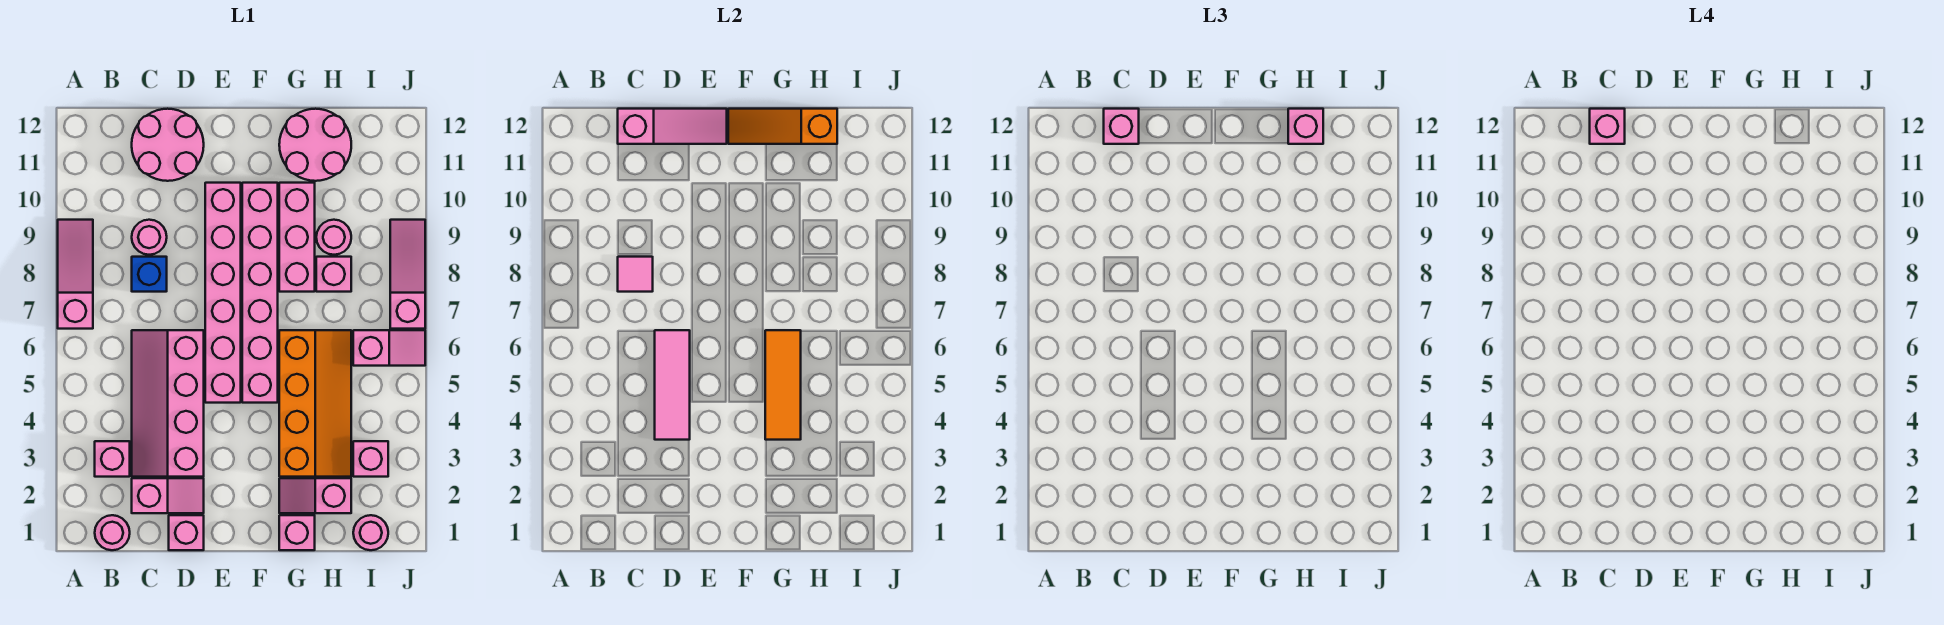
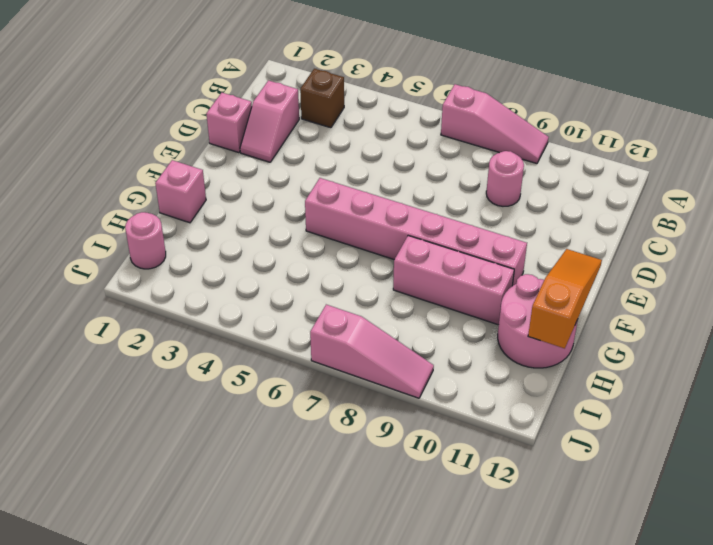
brown brick B3 level 1 -> pink brick B3 level 1
none -> pink round brick B1 level 1
none -> pink slope C3:D6 level 1 top D
none -> blue brick C8 level 1
none -> pink round brick C11:D12 level 1

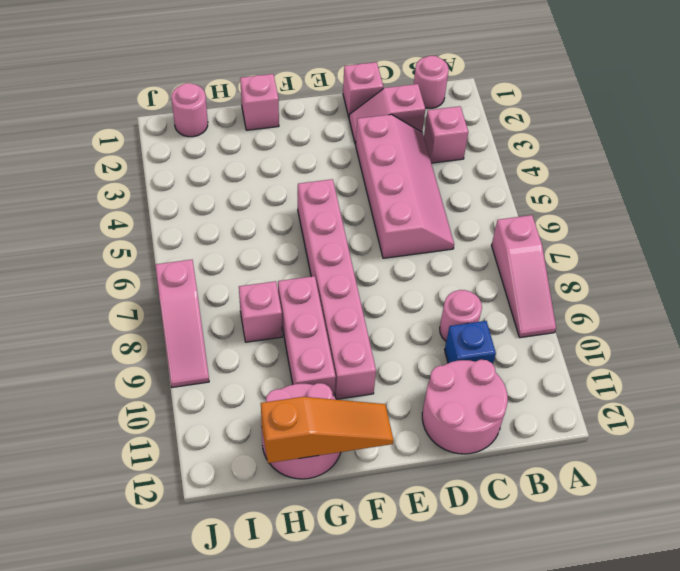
blue brick C10 level 1 -> blue brick C8 level 1
none -> pink brick E5:E10 level 1
none -> pink slope G2:H2 level 1 top H
none -> orange slope G3:H6 level 1 top G
none -> pink round brick H9 level 1

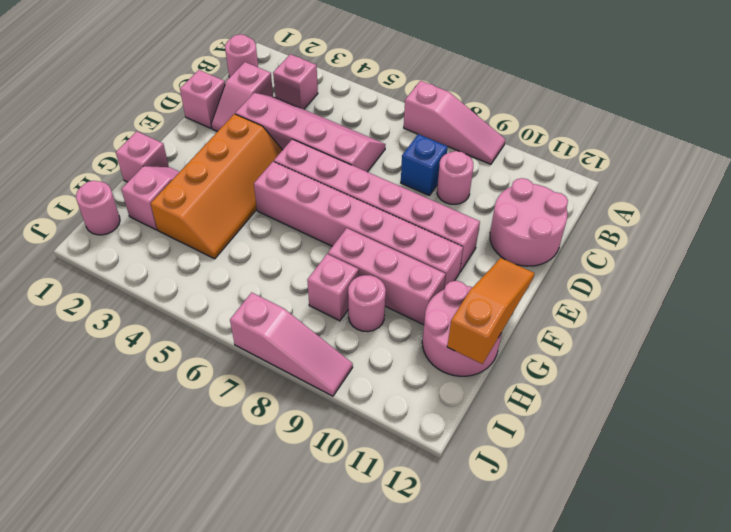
orange slope E3:H4 level 1 top 3 -> orange slope G3:H6 level 1 top G
none -> pink brick I3 level 1
none -> pink slope I6:J6 level 1 top I
none -> pink tile C8 level 2
none -> pink slope C12:E12 level 2 top C

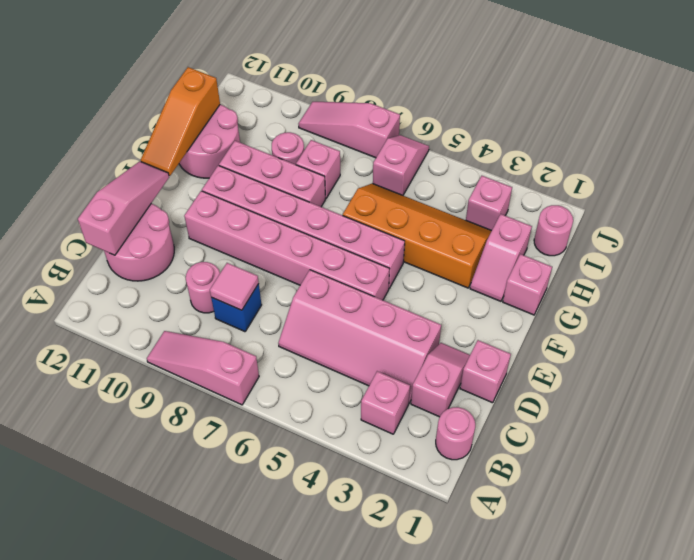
none -> pink tile D4:D6 level 2
none -> orange tile G4:G6 level 2
none -> pink brick C12 level 3
none -> pink brick H12 level 3

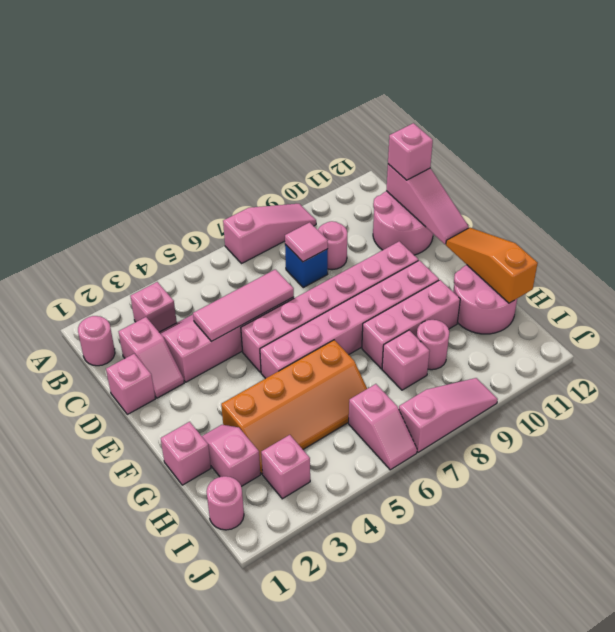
none -> orange tile G4:G6 level 2
none -> pink brick H12 level 3
none -> pink brick C12 level 4

